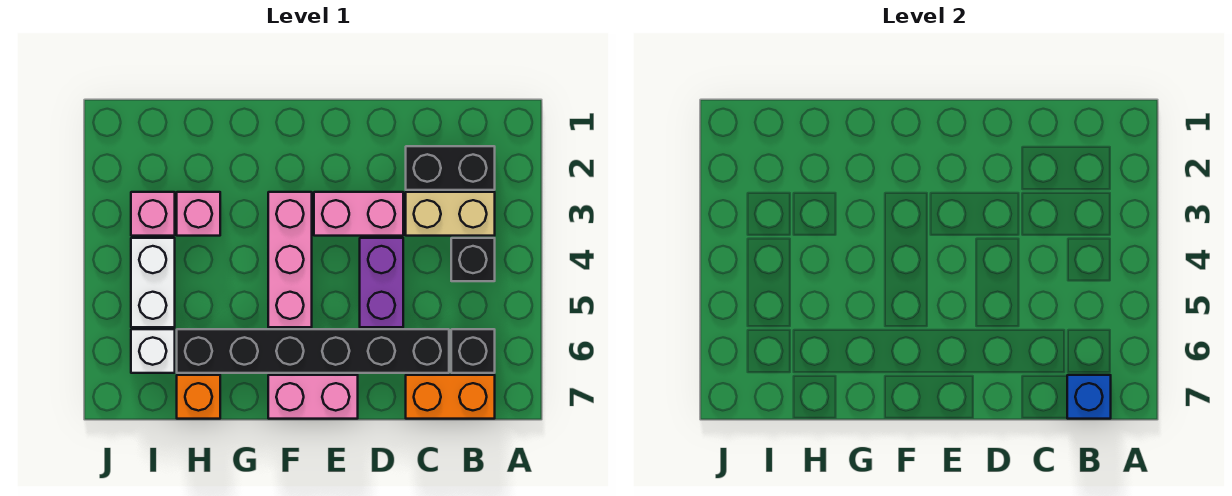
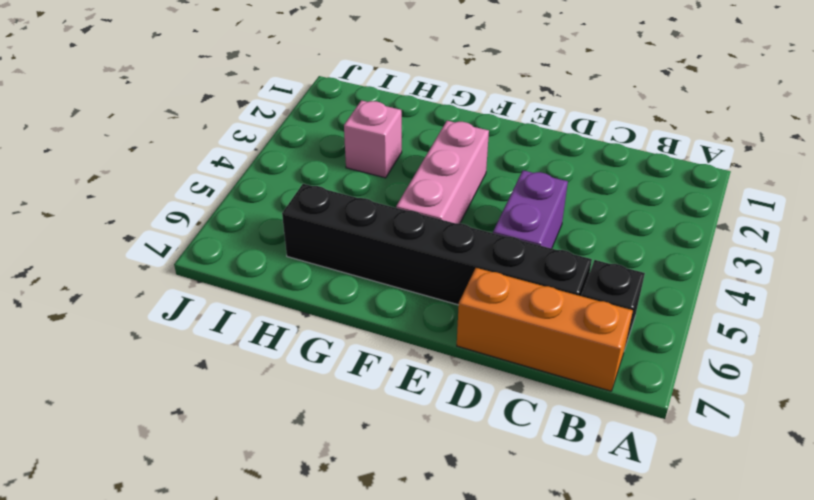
orange brick B7:D7 level 1 -> orange brick B7:C7 level 1
none -> black brick B2:C2 level 1
none -> tan brick B3:C3 level 1
none -> black brick B4 level 1

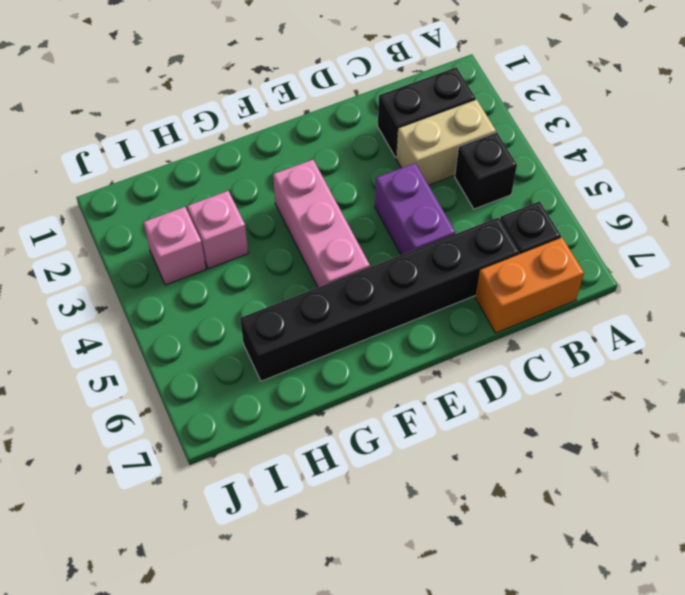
none -> pink brick D3:E3 level 1
none -> pink brick E7:F7 level 1
none -> orange brick H7 level 1

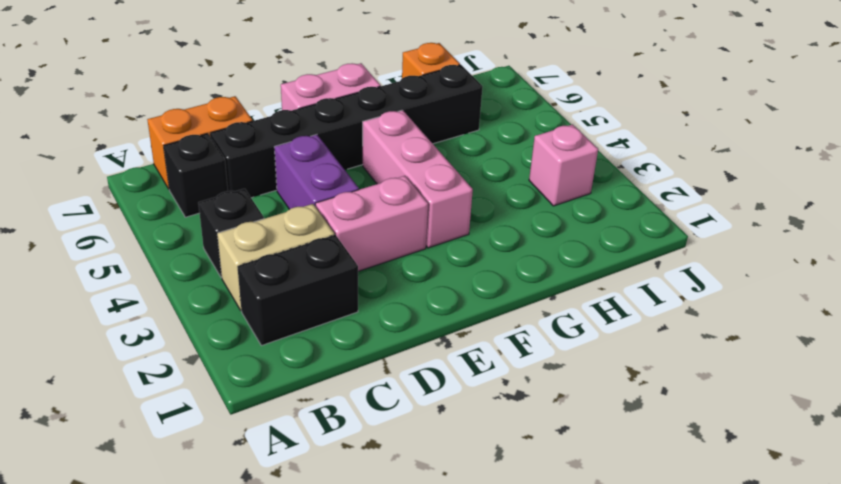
none -> pink brick H3 level 1
none -> white brick I4:I5 level 1
none -> white brick I6 level 1

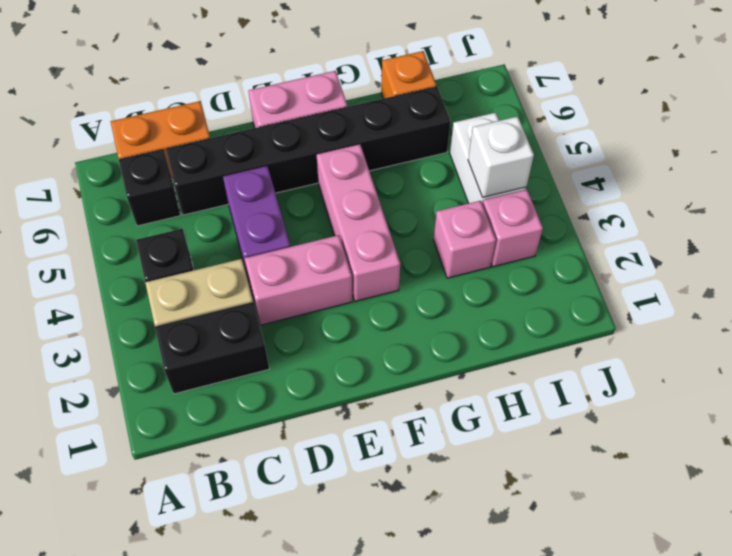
white brick I4 level 2 -> white brick I6 level 1
none -> blue brick B7 level 2

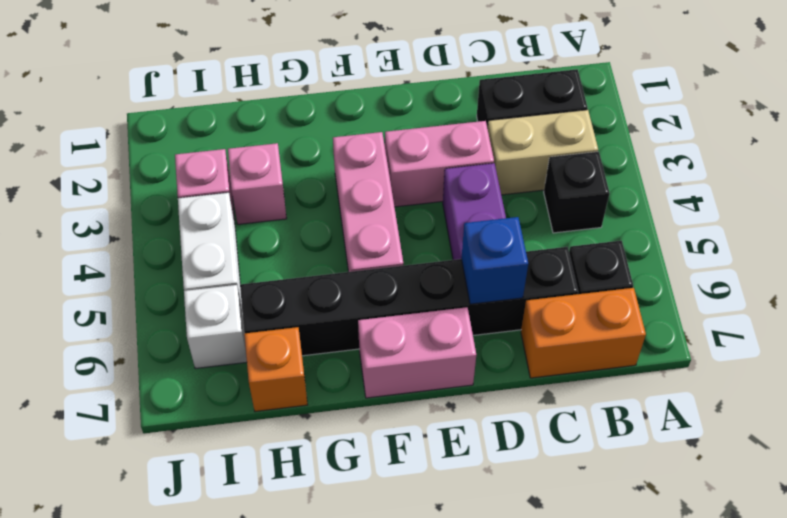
blue brick D6 level 2 -> blue brick B7 level 2

